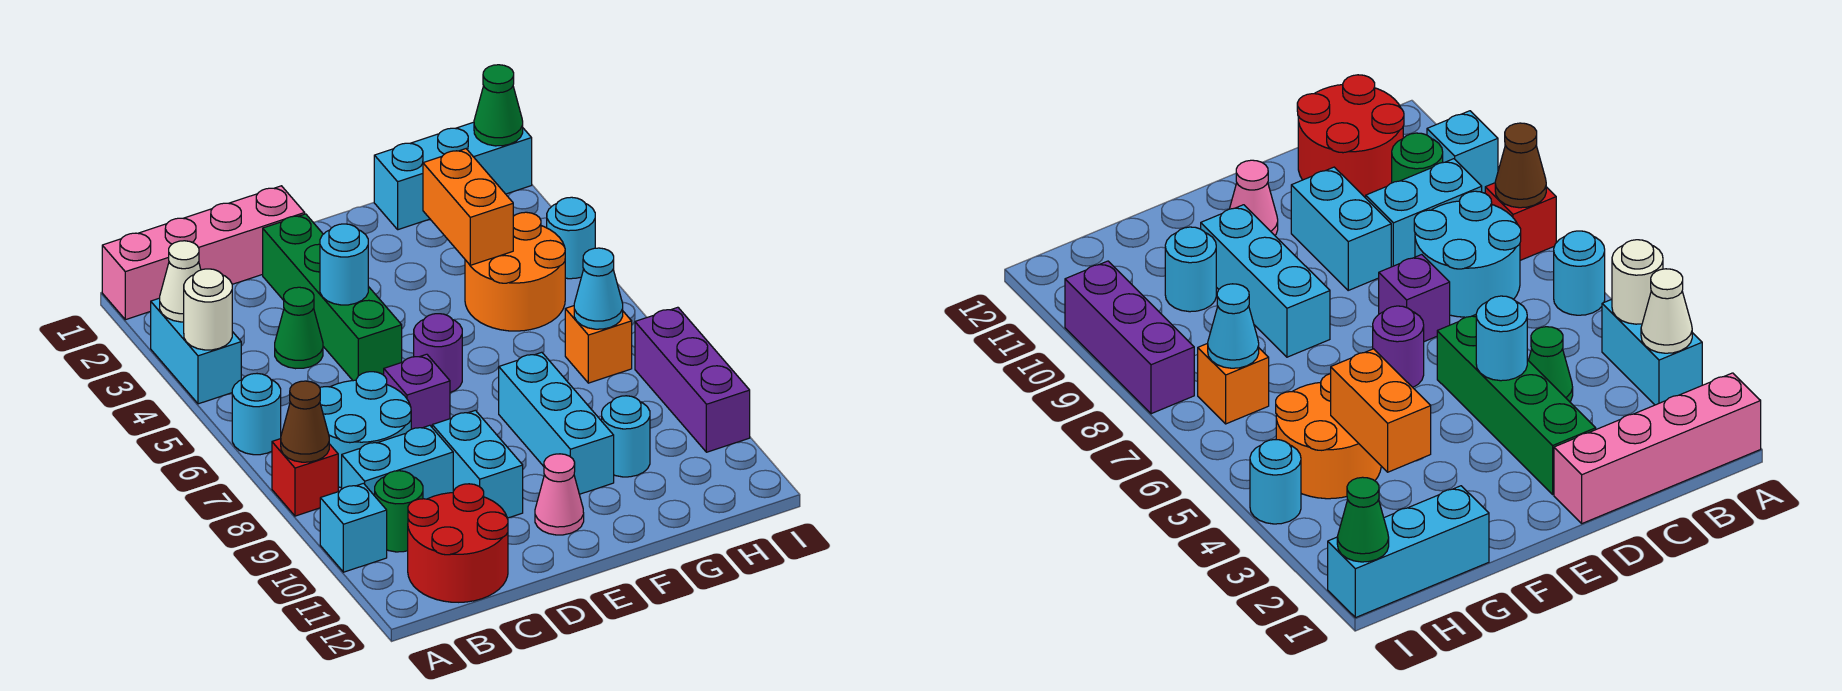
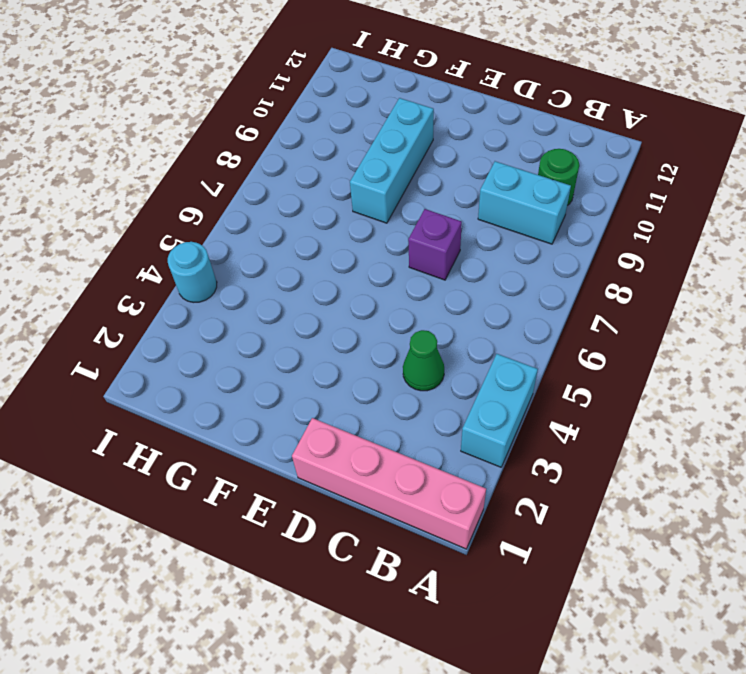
none -> cyan round brick A6 level 1
none -> red brick A8 level 1
none -> cyan brick A10 level 1

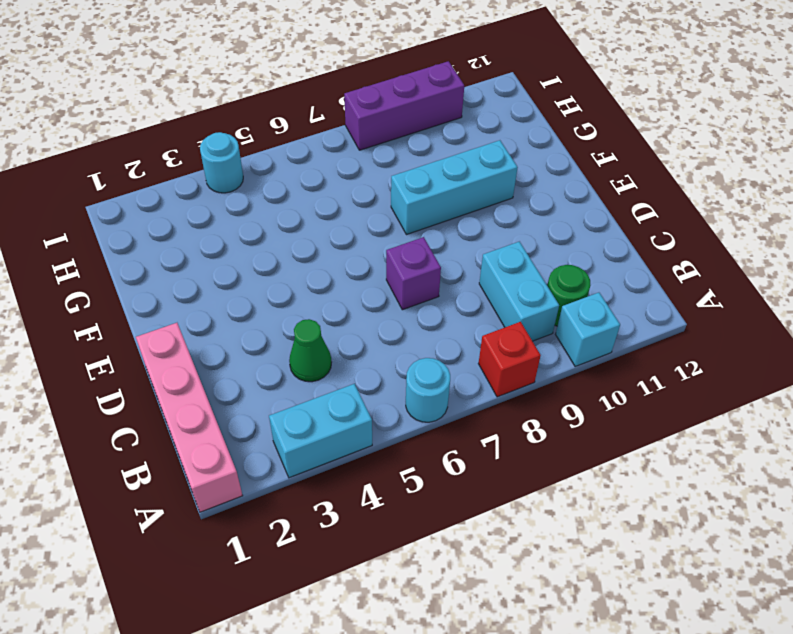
none -> cyan round brick B7:C8 level 1
none -> red round brick B11:C12 level 1
none -> green brick D2:D5 level 1

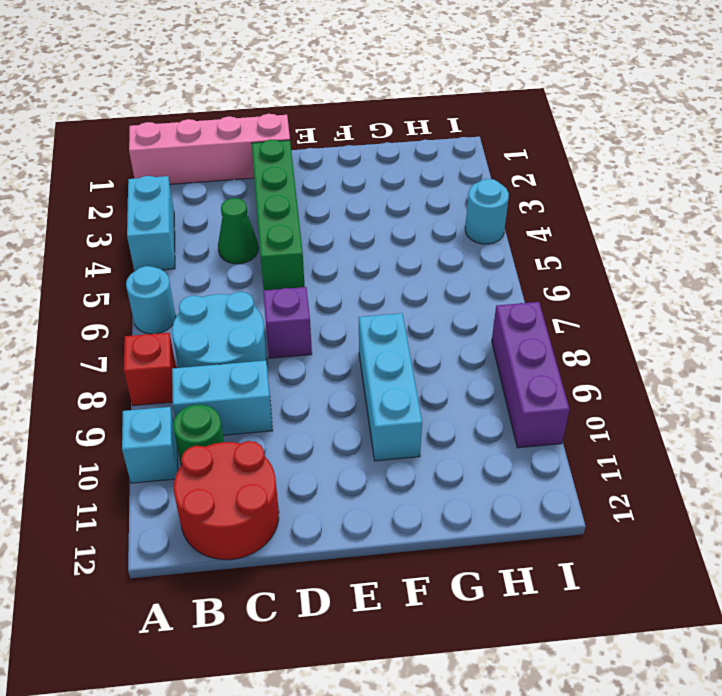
none -> cyan brick D9:D10 level 1
none -> purple round brick E6 level 1
none -> pink cone E11 level 1

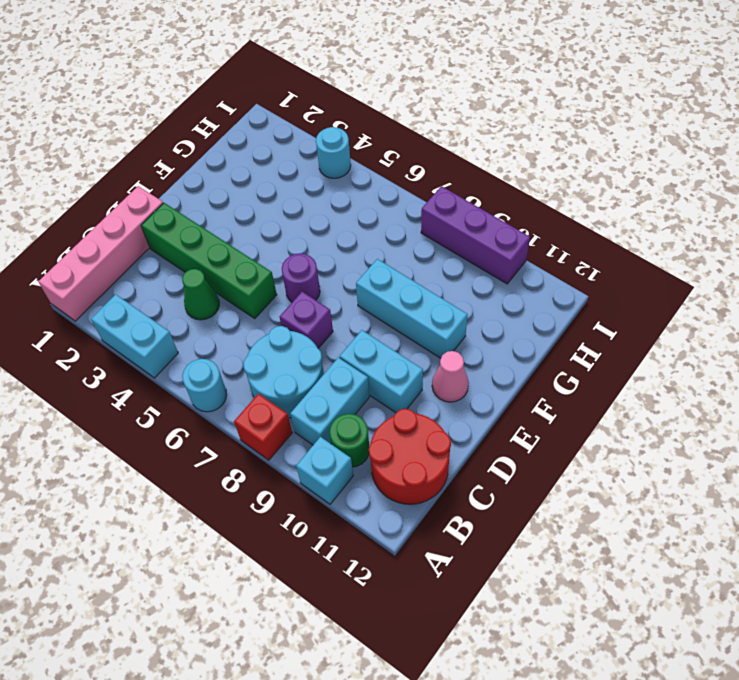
none -> cyan brick G1:I1 level 1
none -> orange round brick G4:H5 level 1
none -> cyan round brick G10 level 1

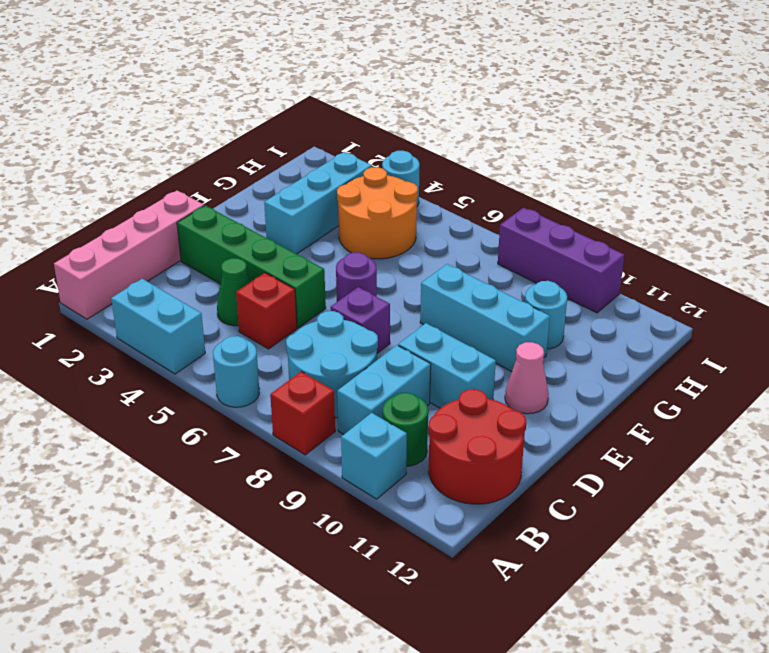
red brick C5 level 1 -> none
cyan brick F3:H3 level 1 -> cyan brick G1:I1 level 1
none -> orange brick H7 level 1
none -> white cone A3 level 2
none -> white round brick A4 level 2

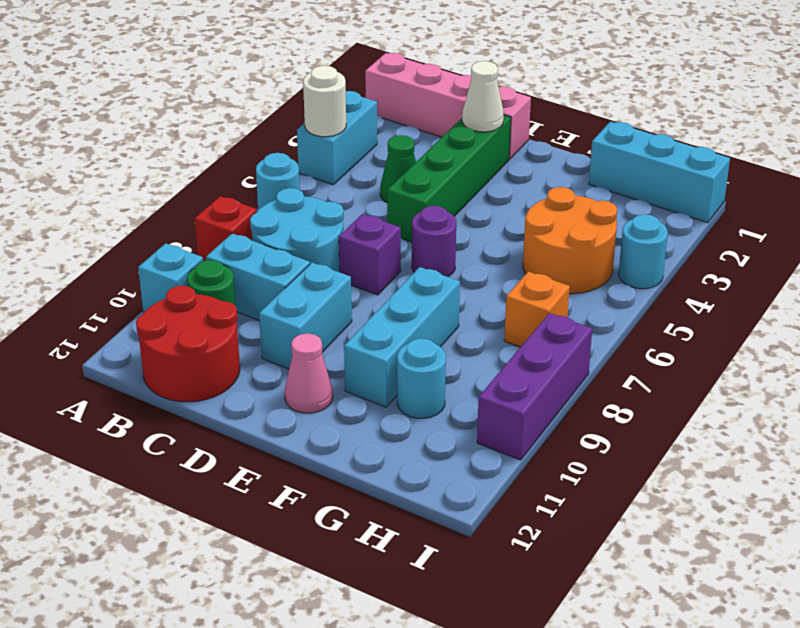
white cone D2 level 2 -> white cone A3 level 2
none -> brown cone A8 level 2
none -> cyan round brick D4 level 2
none -> orange brick G3:G4 level 2

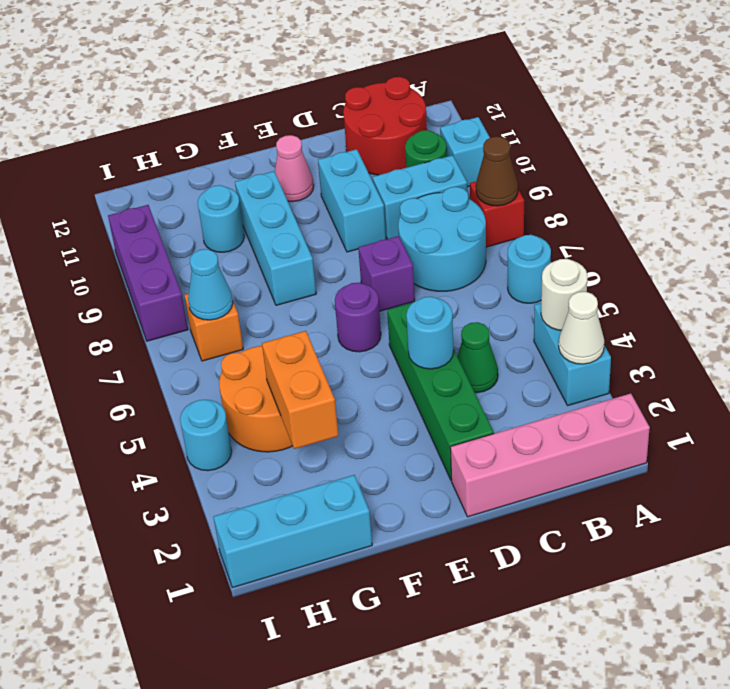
none -> green cone I1 level 2

